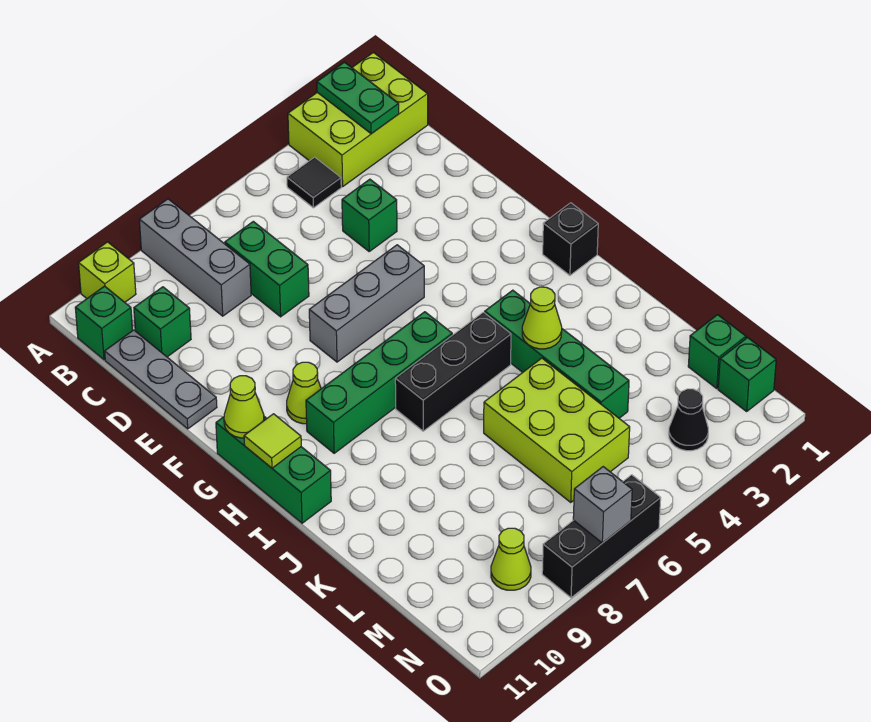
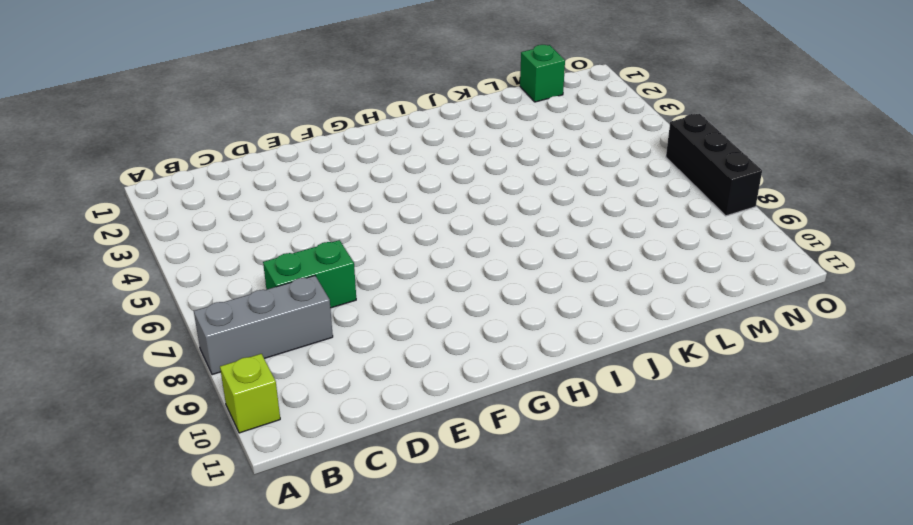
none -> lime brick A1:B3 level 1
none -> black tile B4 level 1
none -> green brick B11 level 1

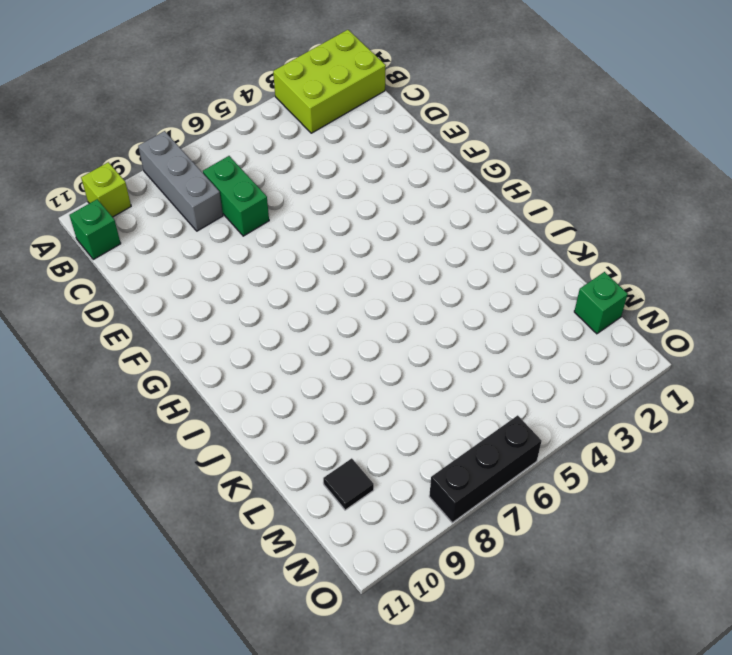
black tile M10 level 1 -> black tile B4 level 1
none -> green brick C10 level 1
none -> grey plate C11:E11 level 1
none -> green brick D4 level 1

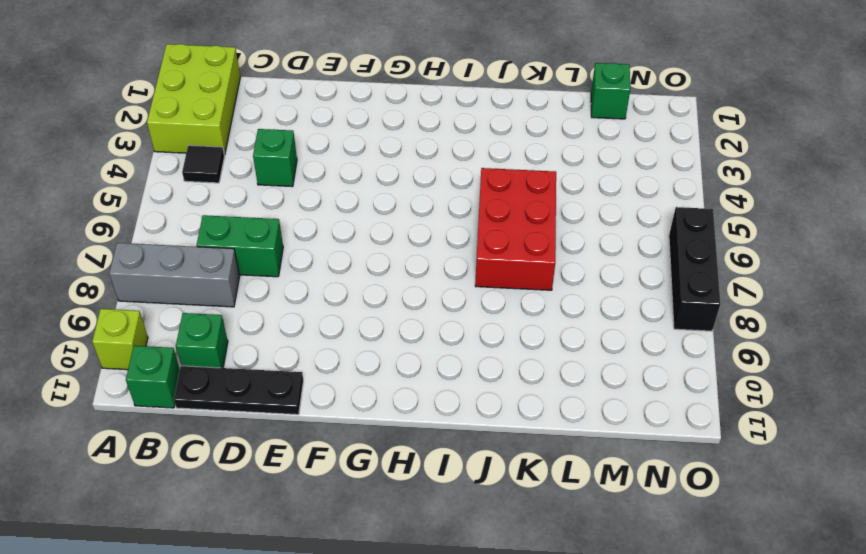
black plate C11:E11 level 1 -> grey plate C11:E11 level 1
red brick J5:K7 level 1 -> lime brick K5:M6 level 1
none -> grey brick F5:F7 level 1
none -> lime cone G9 level 1
none -> green brick G11:I11 level 1

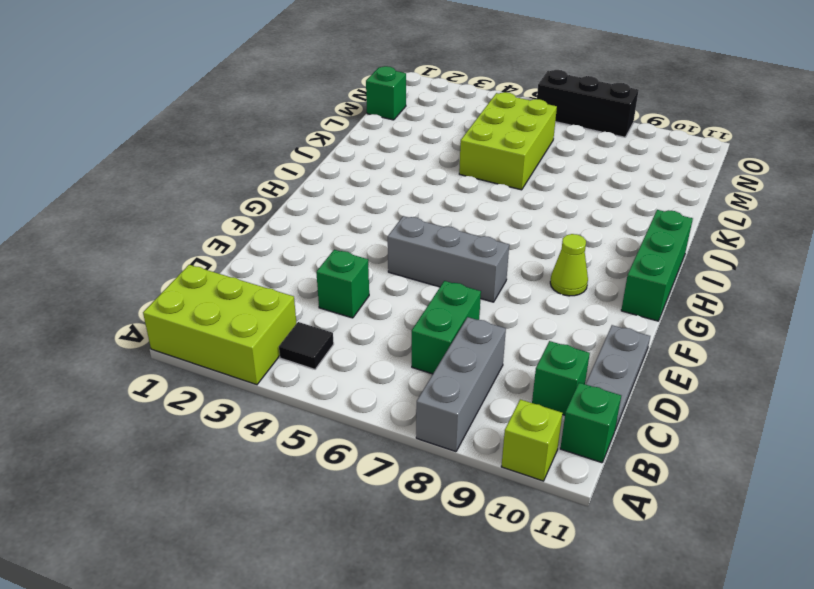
none -> black brick H1 level 1
none -> green brick H6:H9 level 1
none -> green brick I4:L4 level 1

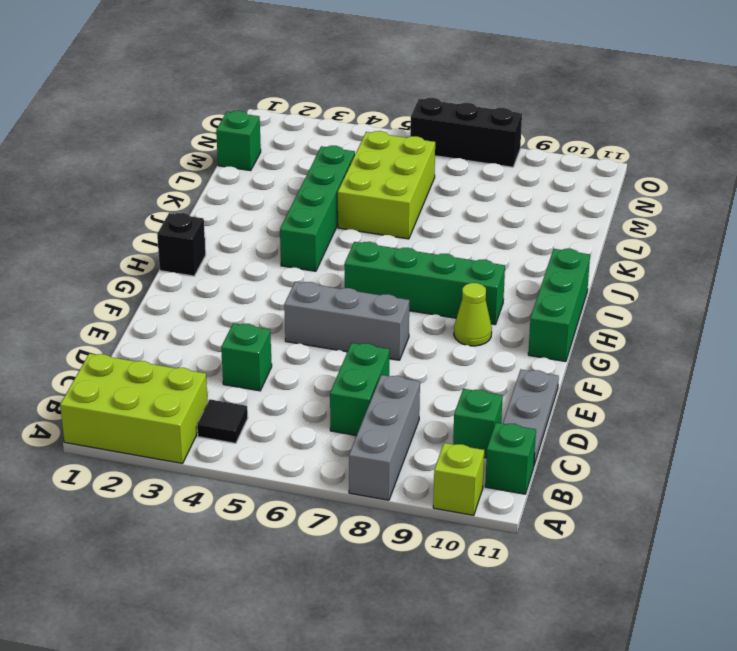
none -> black brick I5:I7 level 1
none -> green brick N1 level 1
none -> black cone N3 level 1

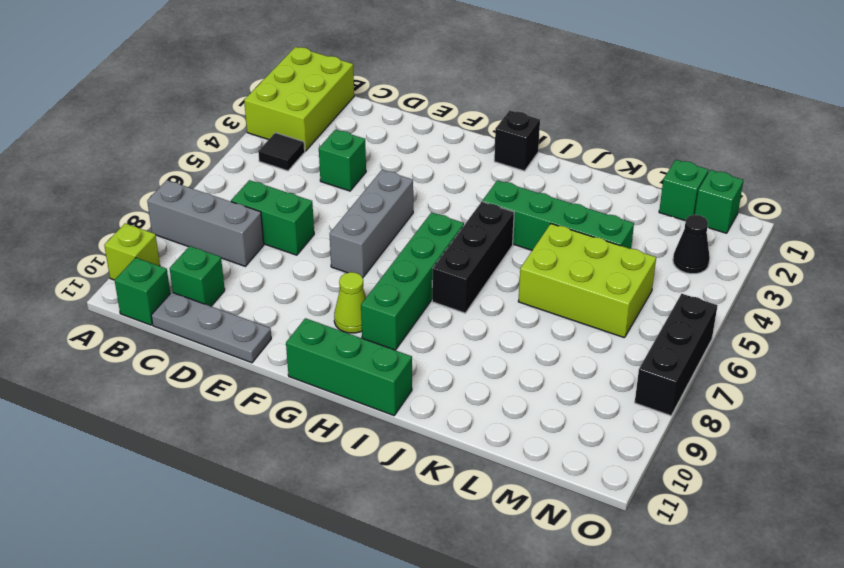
none -> lime cone N9 level 1
none -> green plate A2:B2 level 2
none -> lime cone G11 level 2

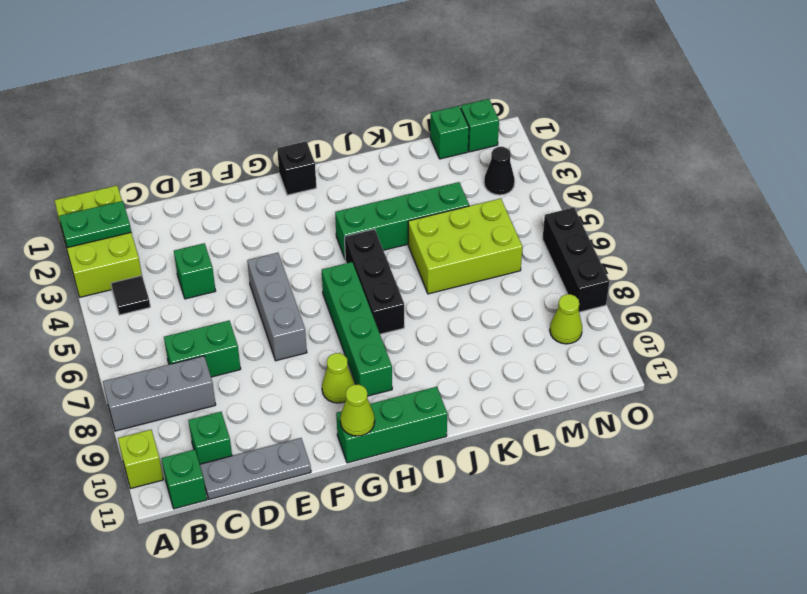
none -> lime tile H11 level 2
none -> lime cone J4 level 2
none -> grey brick O7 level 2

